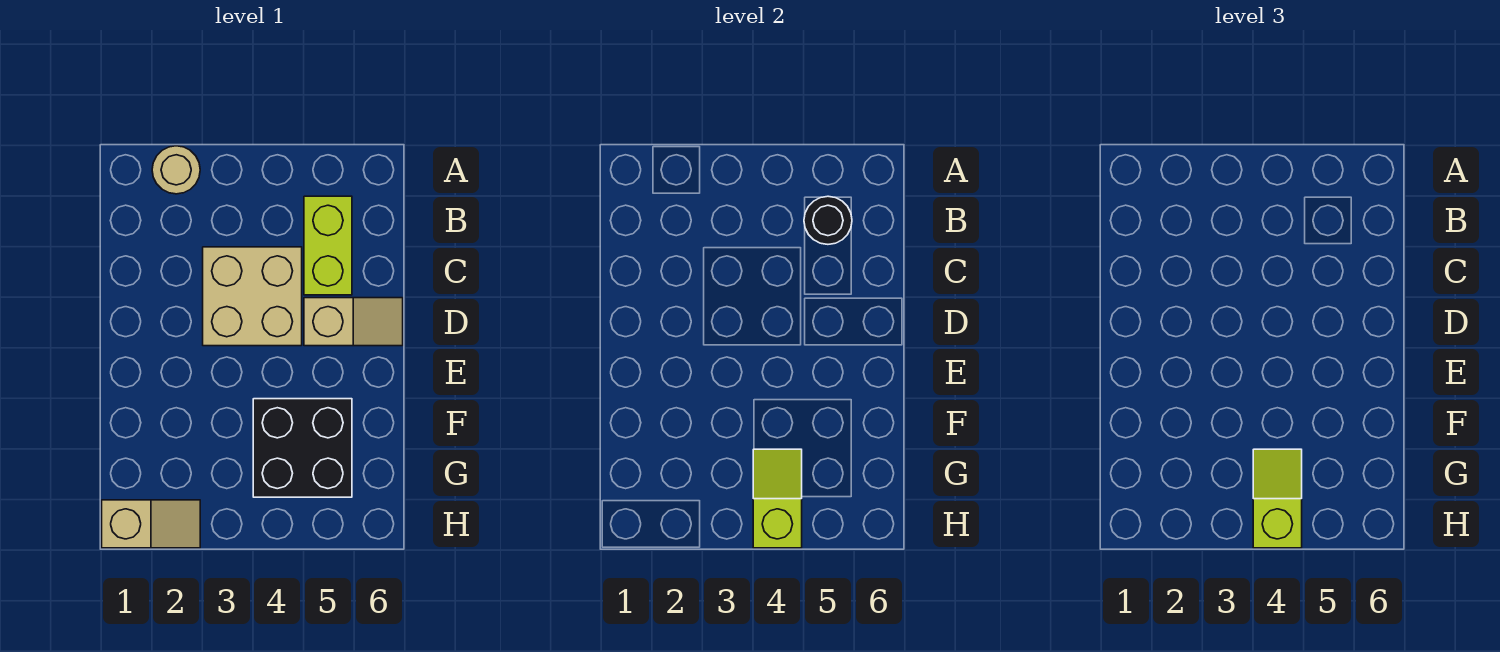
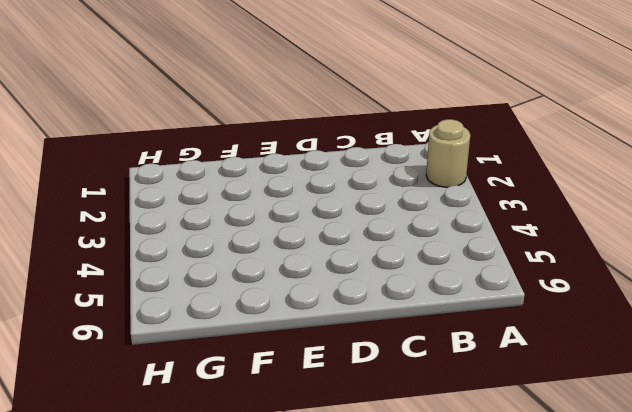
none -> lime brick B5:C5 level 1
none -> tan brick C3:D4 level 1

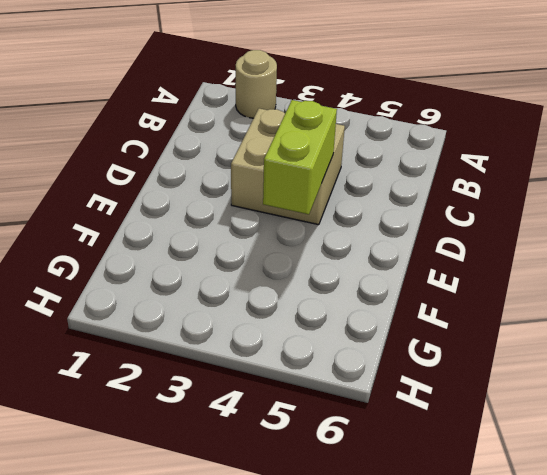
lime brick D4:E4 level 2 -> lime brick B5:C5 level 1
none -> tan slope D5:D6 level 1 top 5
none -> black brick F4:G5 level 1

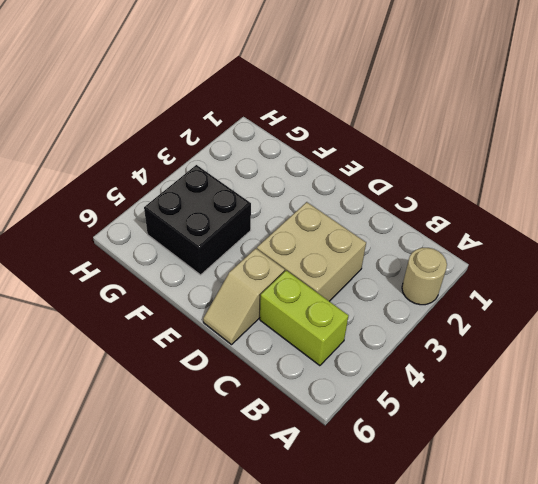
none -> tan slope H1:H2 level 1 top 1
none -> black round brick B5 level 2

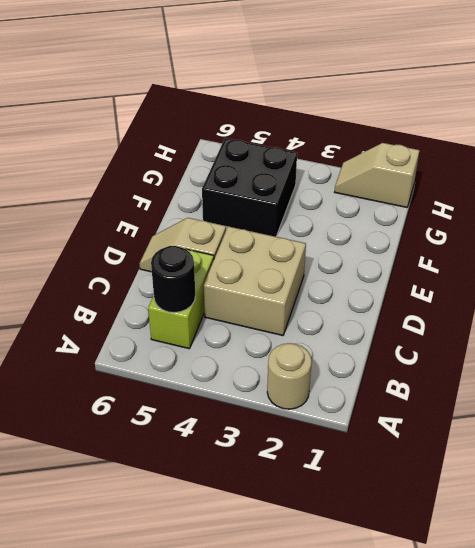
none -> lime slope G4:H4 level 2 top H
none -> lime slope G4:H4 level 3 top H

